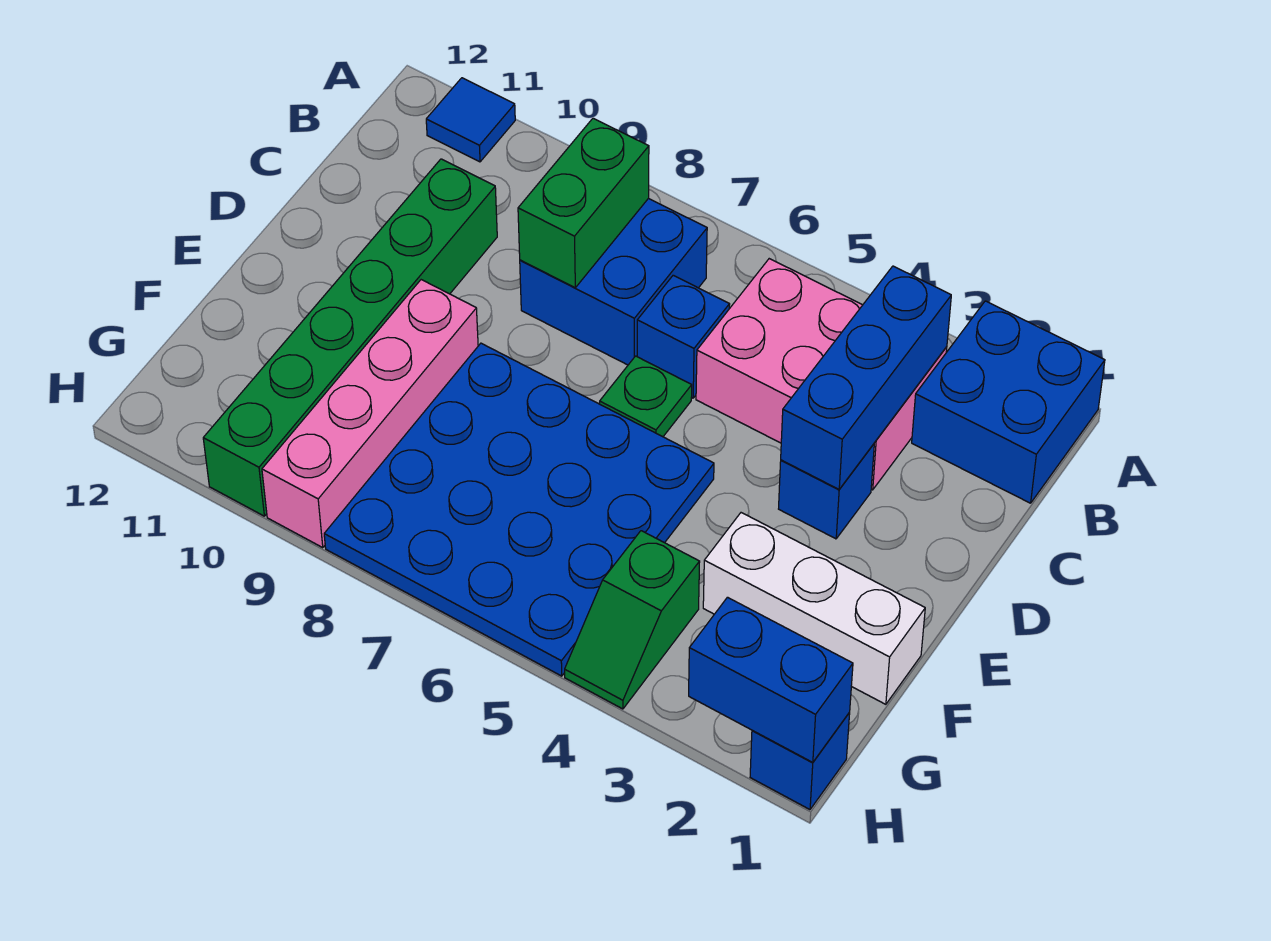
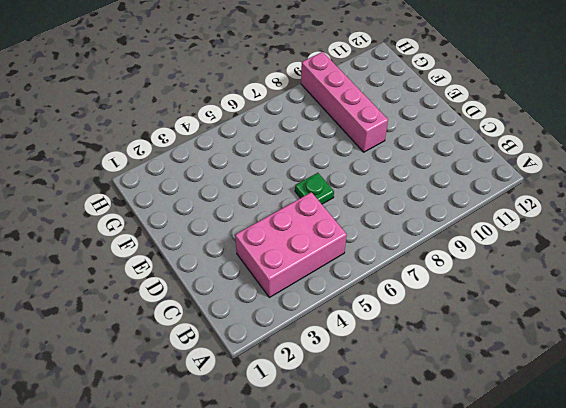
none -> blue brick A1:B2 level 1
none -> blue tile A11 level 1
none -> blue brick B7:C8 level 1

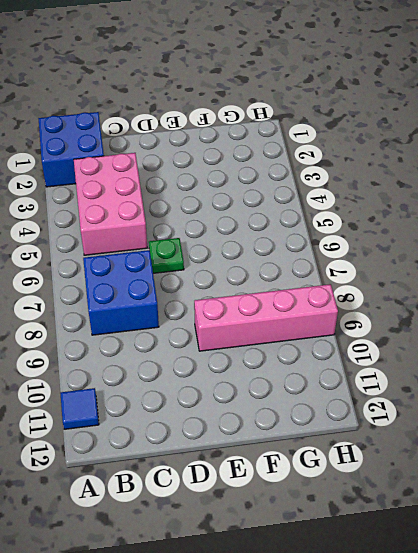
none -> blue brick C6 level 1
none -> green brick C10:H10 level 1
none -> blue brick D3 level 1

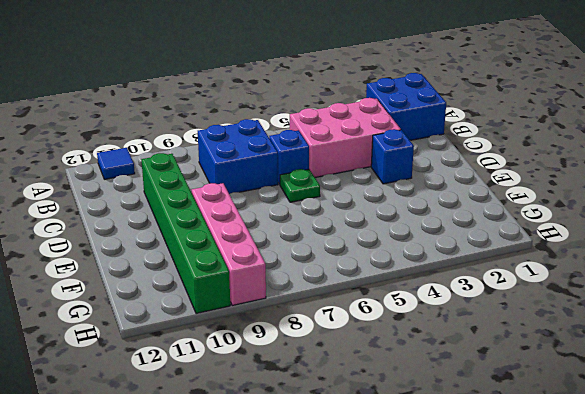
none -> blue plate E5:H8 level 1
none -> white brick F1:F3 level 1
none -> green slope G4:H4 level 1 top G

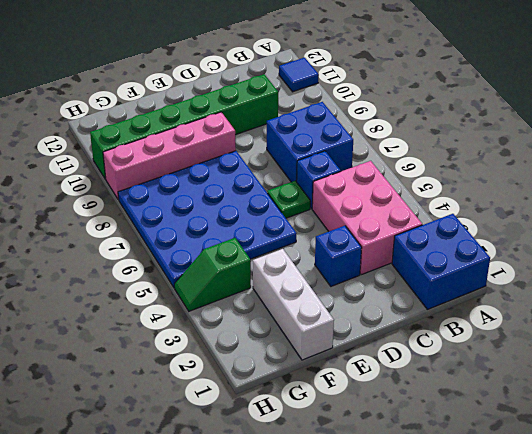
none -> blue brick H1 level 1
none -> blue brick B3:D3 level 2
none -> green brick B8:C8 level 2

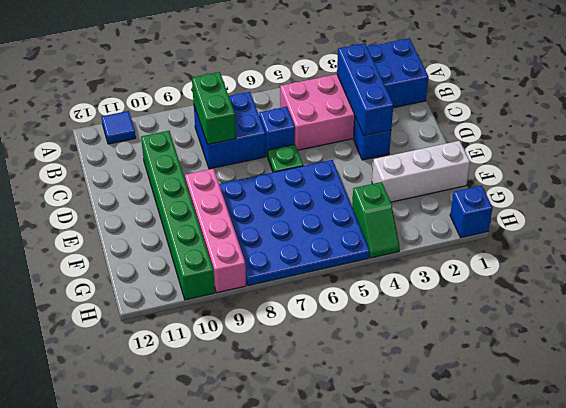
none -> blue brick H1:H2 level 2

